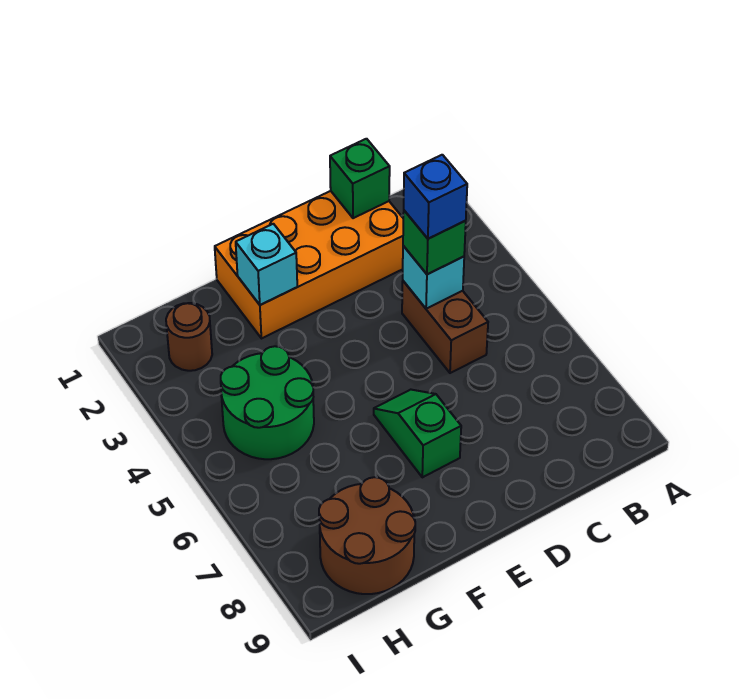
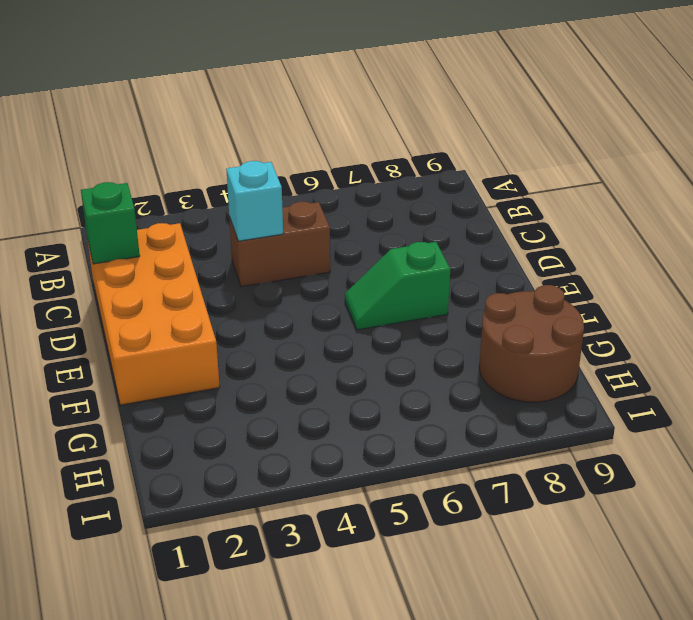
none -> green round brick G4:H5 level 1
none -> brown round brick H2 level 1

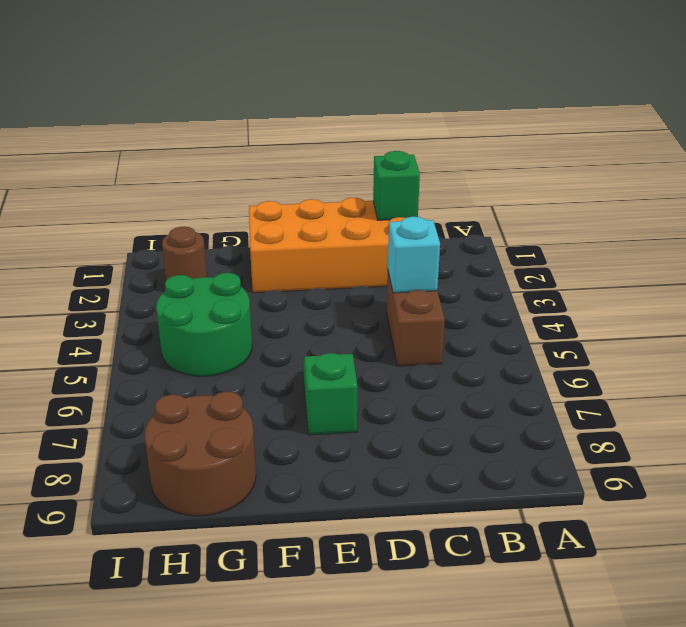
none -> cyan brick F2 level 2
none -> green brick C4 level 3

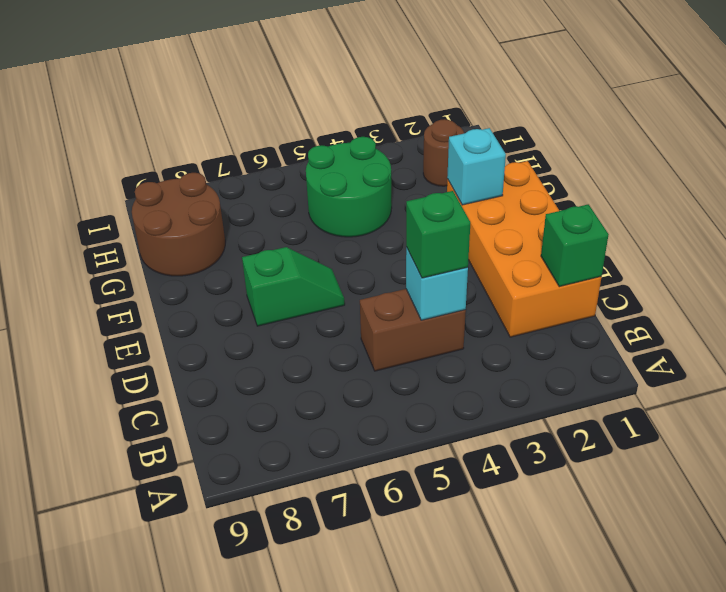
none -> blue brick C4 level 4

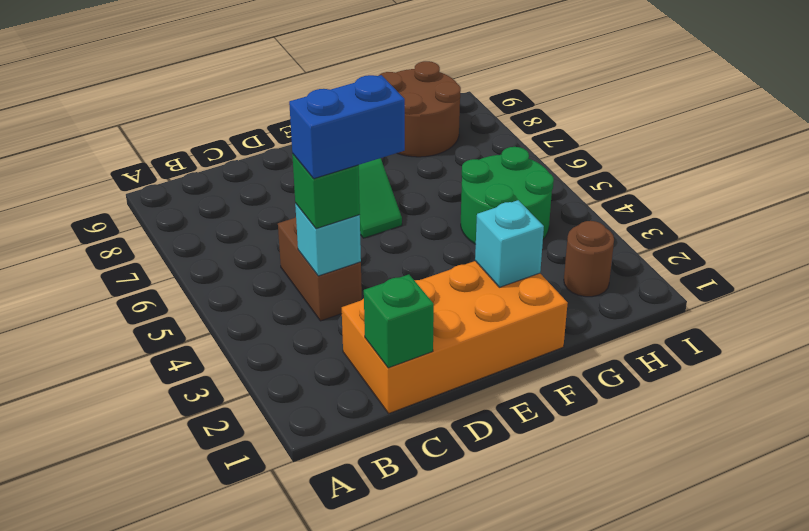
blue brick C4:D4 level 4 -> blue brick C4 level 4

